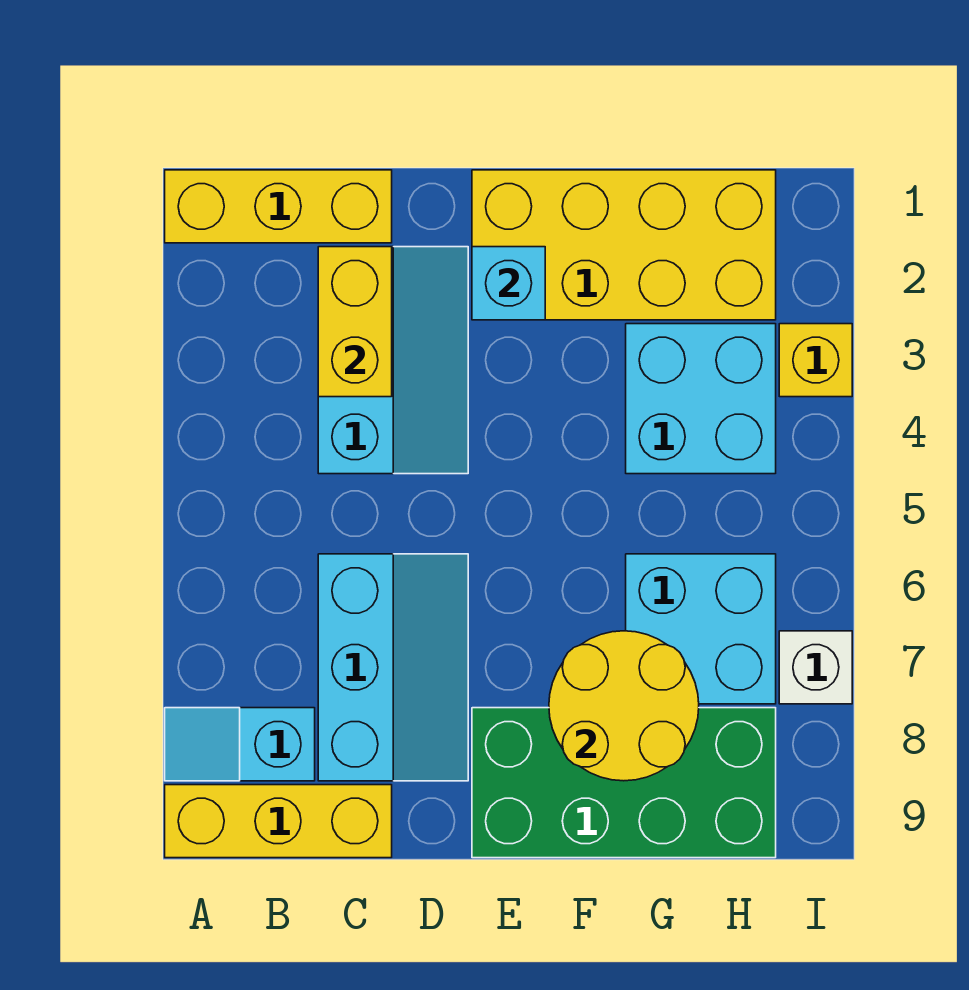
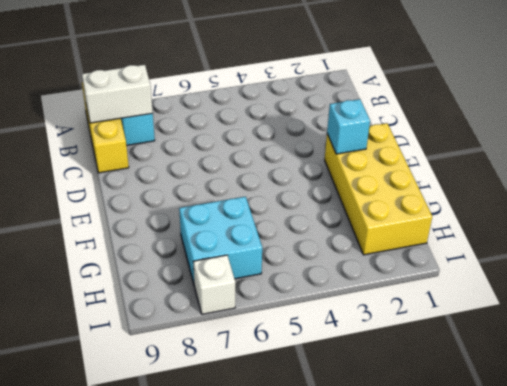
white brick B8:B9 level 2 -> none
none -> yellow brick A1:C1 level 1
none -> cyan slope C2:D4 level 1 top C
none -> cyan slope C6:D8 level 1 top C

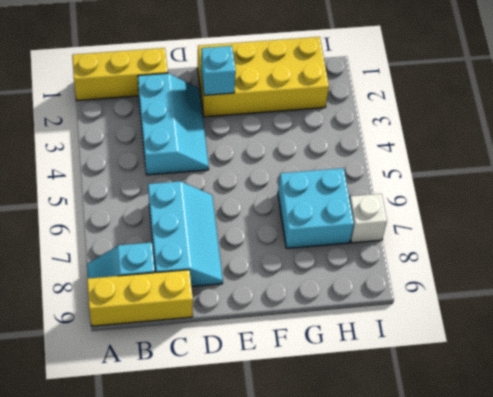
none -> green brick E8:H9 level 1
none -> cyan brick G3:H4 level 1
none -> yellow brick I3 level 1

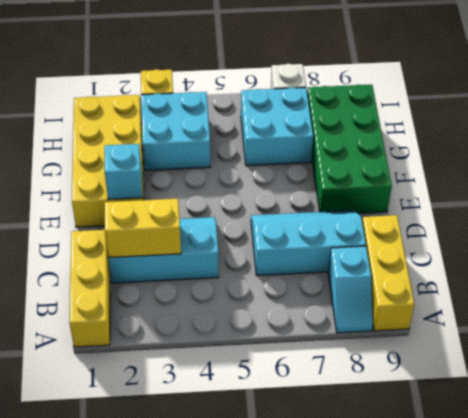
none -> yellow round brick F7:G8 level 2

